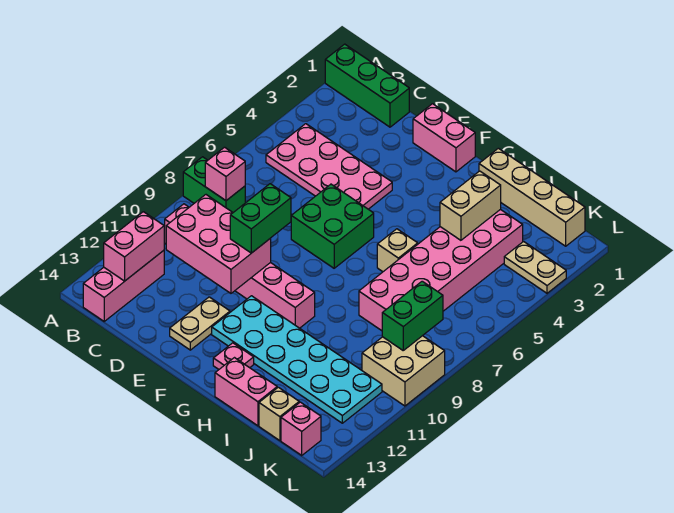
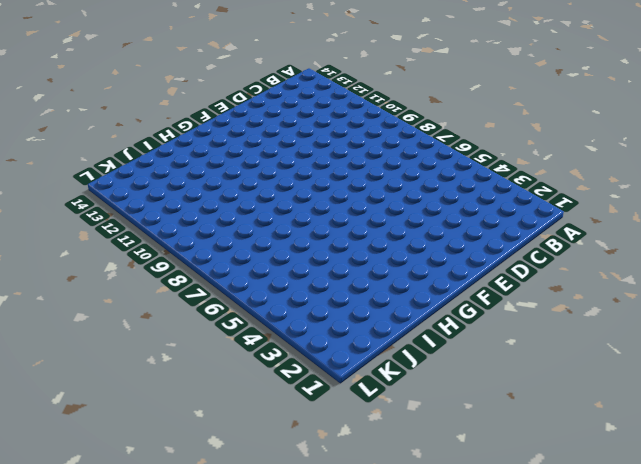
none -> green brick A1:C1 level 1
none -> green brick A8:B8 level 1
none -> pink plate B4:E5 level 1

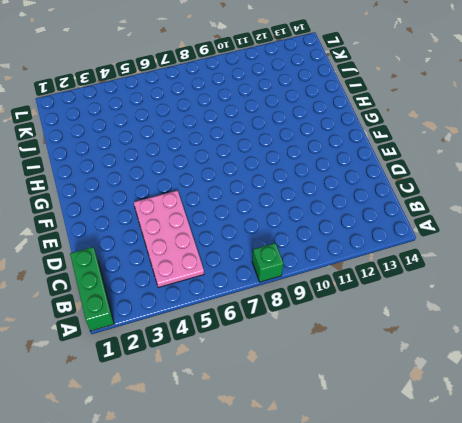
green brick A8 level 1 -> green brick A8:B8 level 1
none -> pink brick B10:G10 level 1
none -> pink brick B12:B14 level 1
none -> pink brick E1:F1 level 1

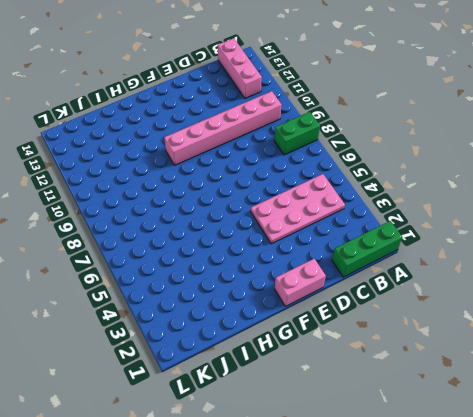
none -> green brick E6:F7 level 1
none -> tan plate E12:E13 level 1
none -> cyan plate F11:K12 level 1

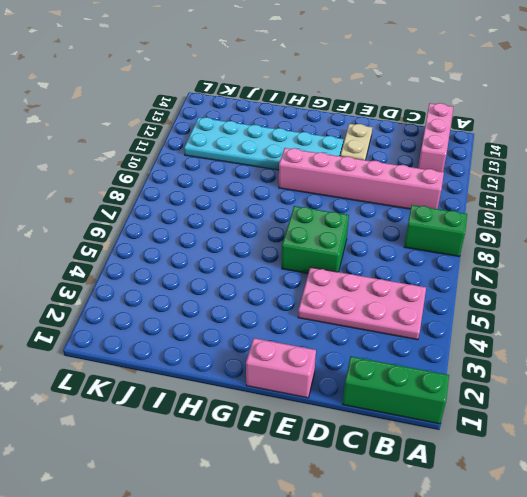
none -> pink plate G13 level 1
none -> tan brick H1:K1 level 1
none -> tan brick H6 level 1

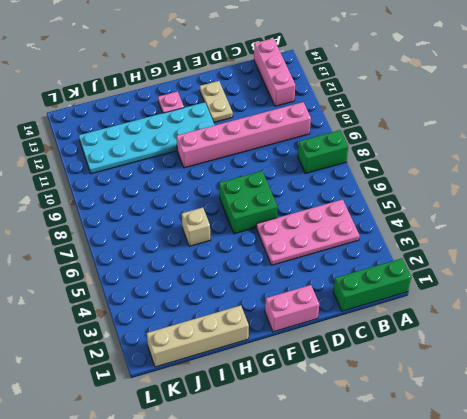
none -> pink brick H14:I14 level 1
none -> pink brick I3:J8 level 1
none -> tan brick J14 level 1

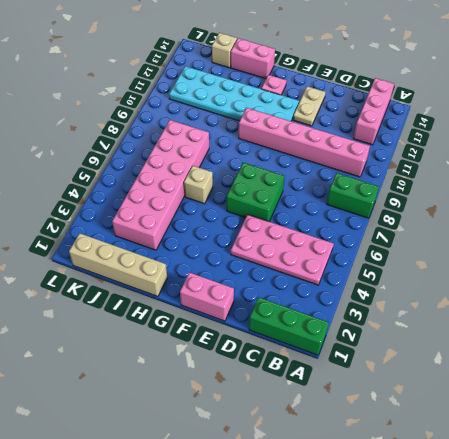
none -> tan plate K3:L3 level 1
none -> tan brick K9:L10 level 1
none -> pink brick K14 level 1

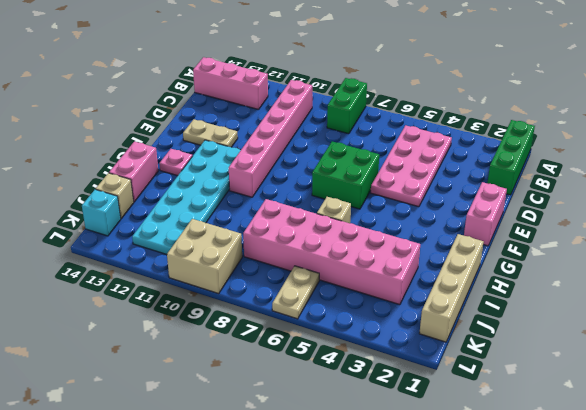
tan plate K6:L6 level 1 -> tan plate K3:L3 level 1
cyan brick K14 level 1 -> pink brick K14 level 1
none -> pink brick B8 level 2
none -> pink brick B12:B13 level 2
none -> pink brick C10:E11 level 2

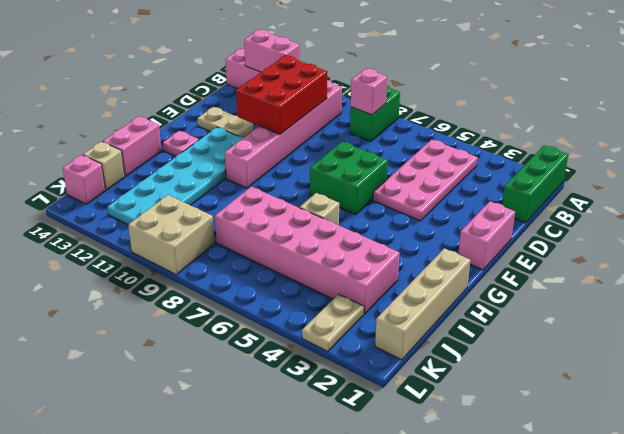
red brick C10:E11 level 2 -> pink brick C10:E11 level 2
none -> tan brick I3:I4 level 2
none -> green brick K8:K9 level 2
none -> green brick E9:E10 level 3

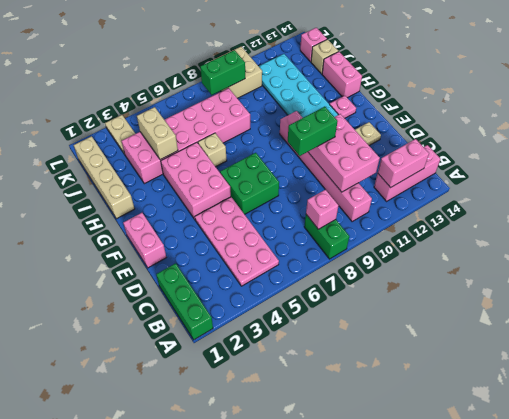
pink brick F4:H5 level 1 -> none
tan brick I4:J4 level 2 -> tan brick I3:I4 level 2

